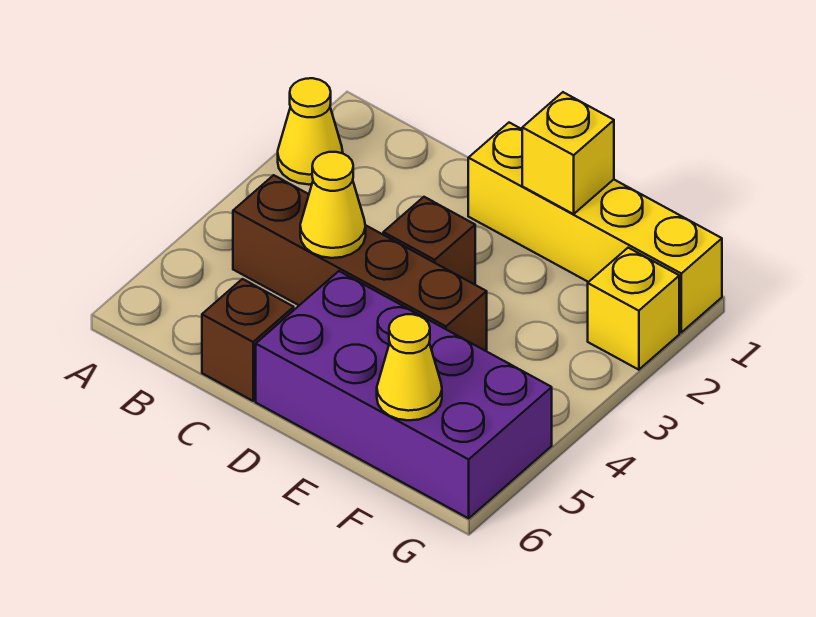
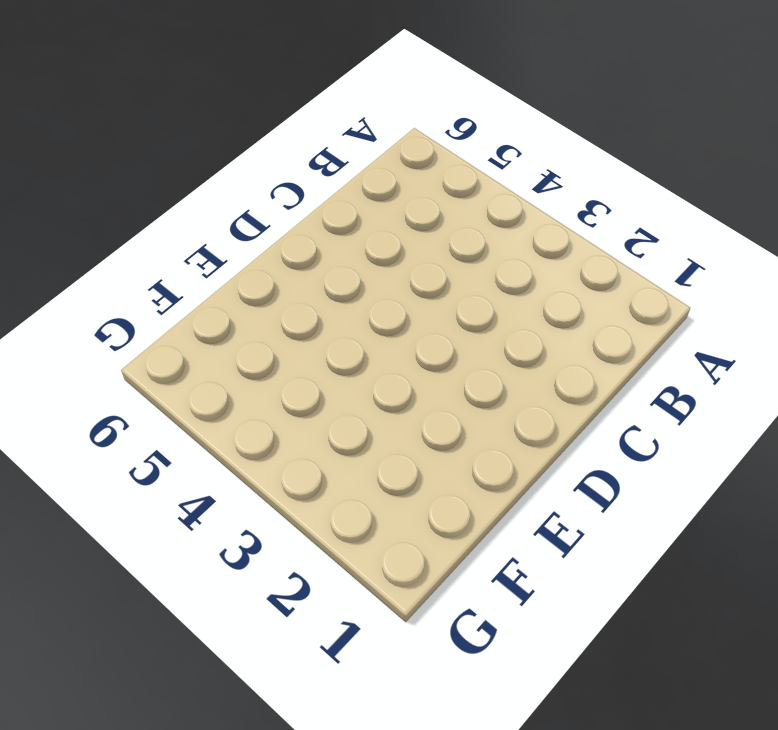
none -> yellow cone A2 level 1
none -> brown brick B4:E4 level 1

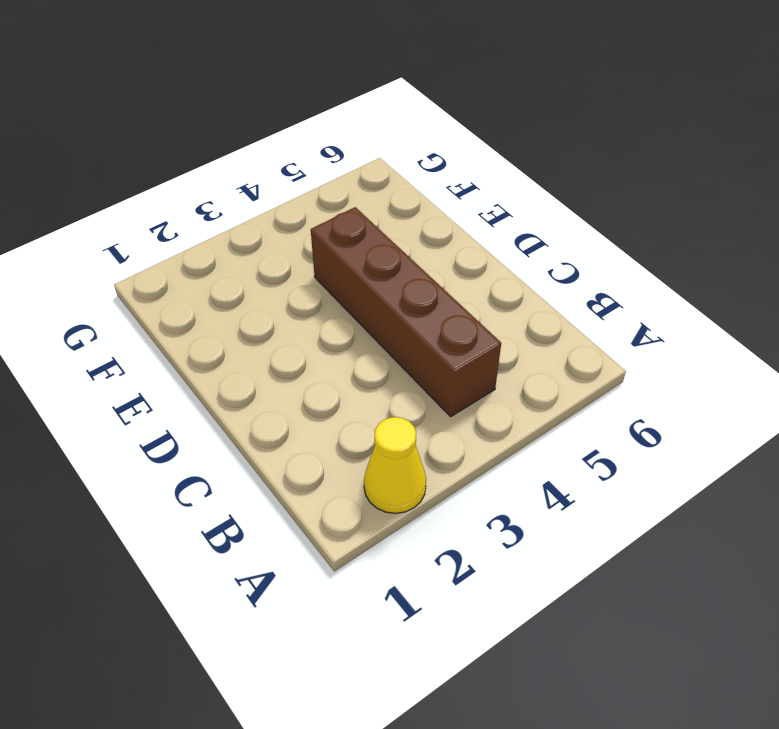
none -> brown brick C6 level 1
none -> yellow brick D1:G1 level 1

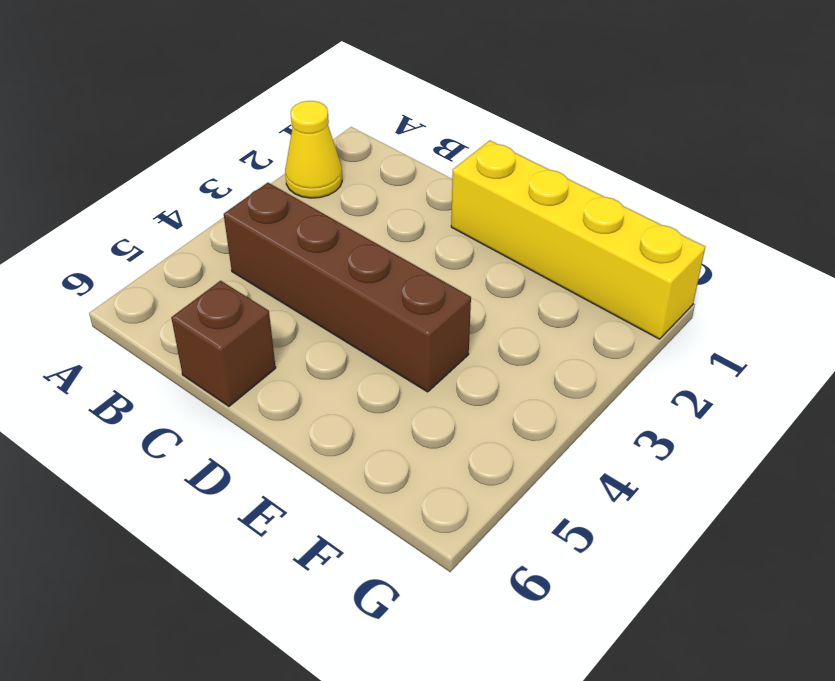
none -> brown brick D3 level 1
none -> purple brick D5:G6 level 1

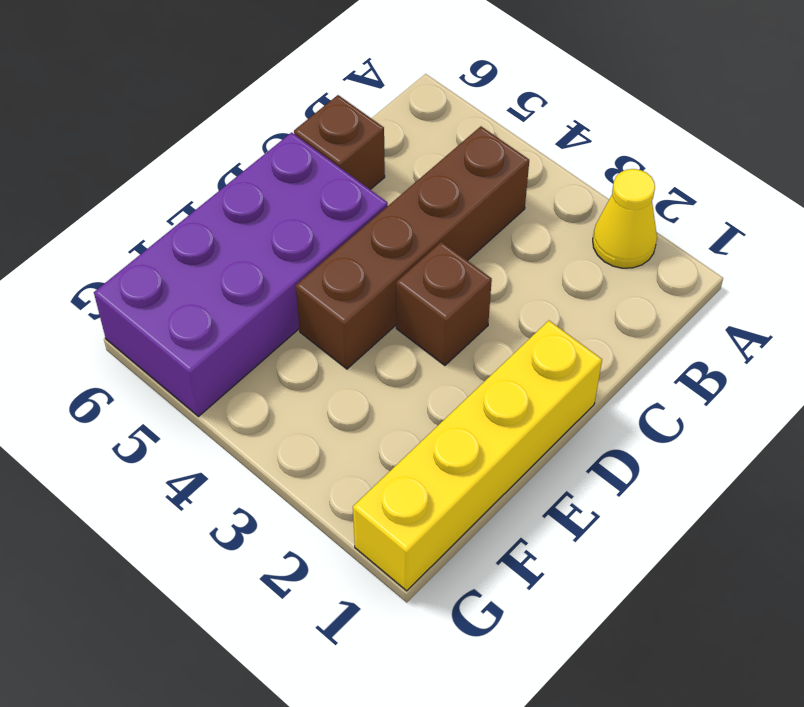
none -> yellow brick G2 level 1
none -> yellow cone C4 level 2

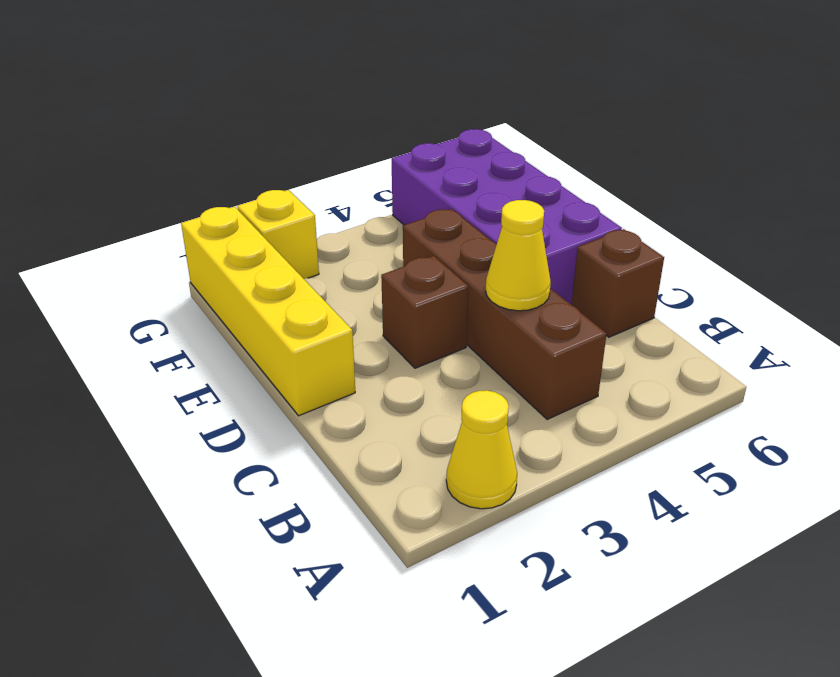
none -> yellow brick E1 level 2
none -> yellow cone F6 level 2

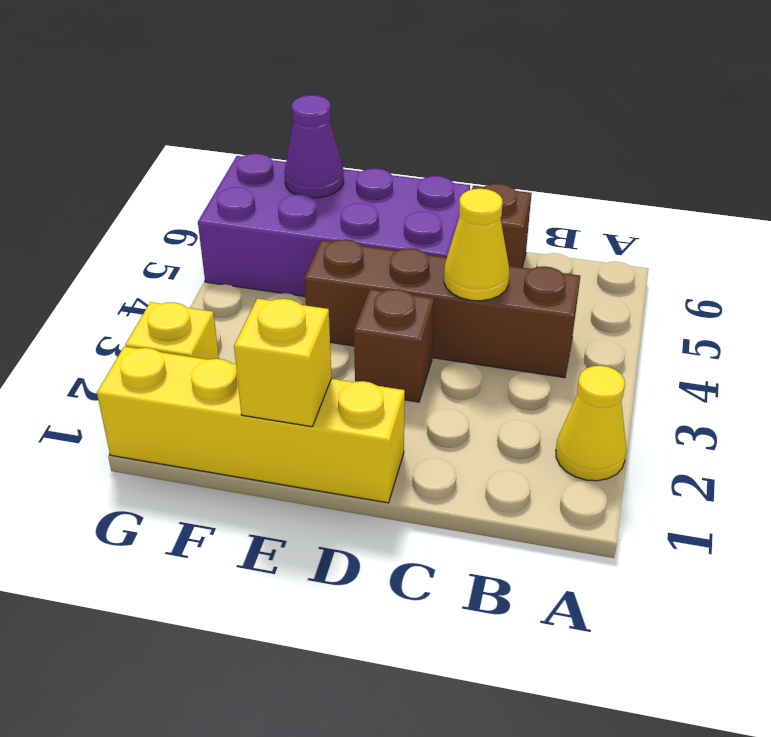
purple cone F6 level 2 -> yellow cone F6 level 2

